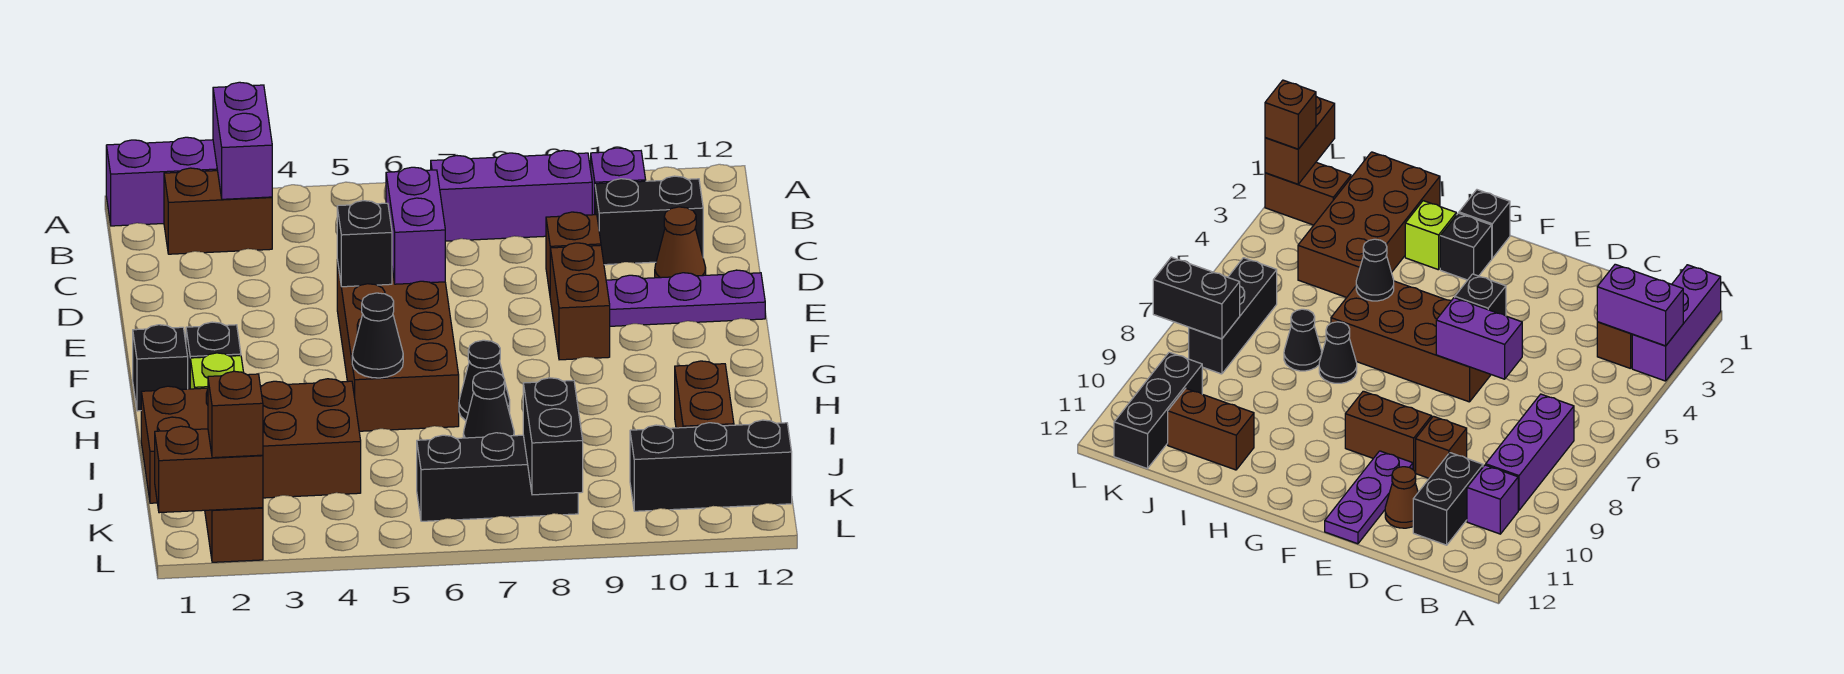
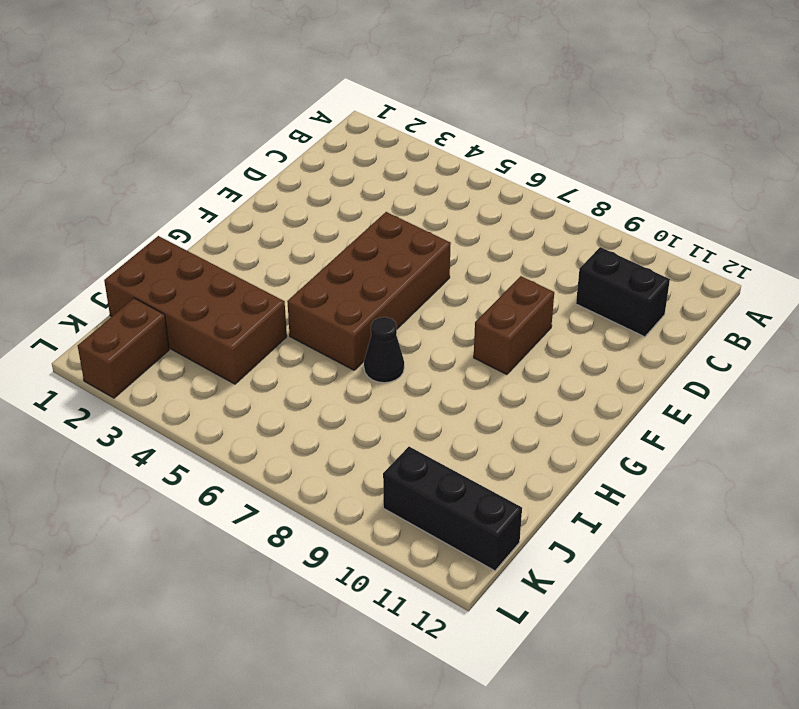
none -> purple brick A1:A3 level 1
none -> brown brick B2:B3 level 1
none -> purple brick B7:B9 level 1

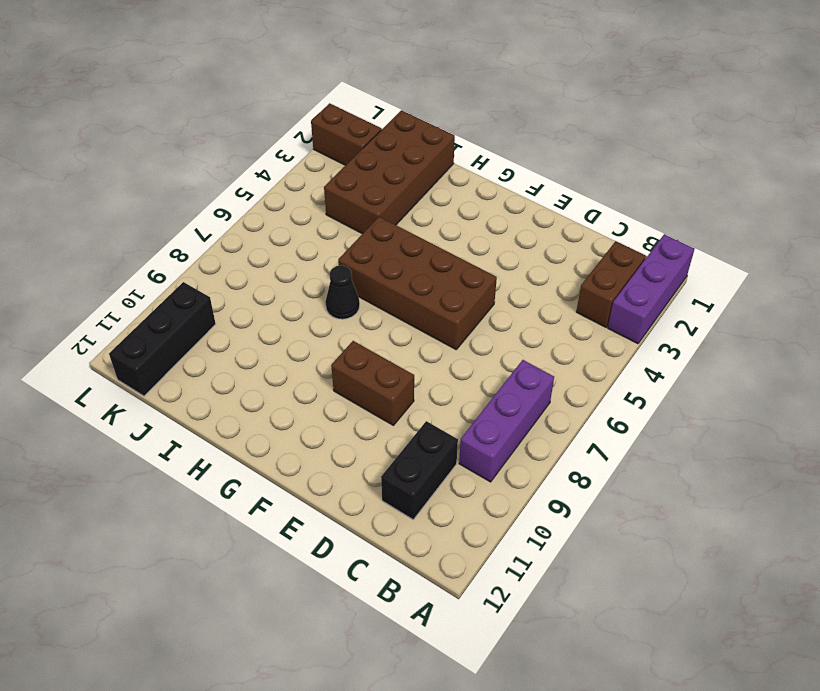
none -> purple brick B10 level 1
none -> brown brick D9 level 1
none -> brown cone D11 level 1

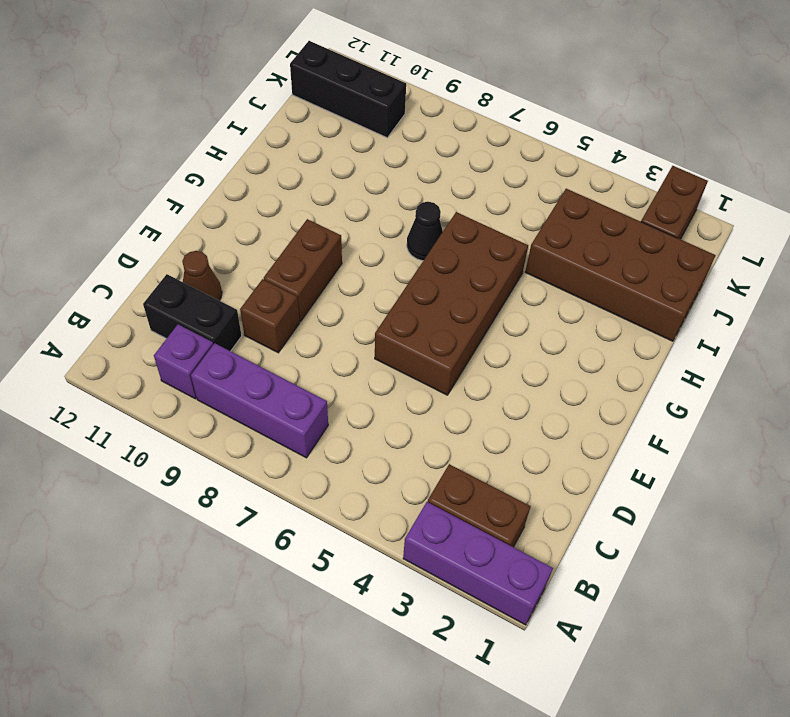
none -> purple plate E10:E12 level 1
none -> black brick G1 level 1
none -> black brick G2 level 1

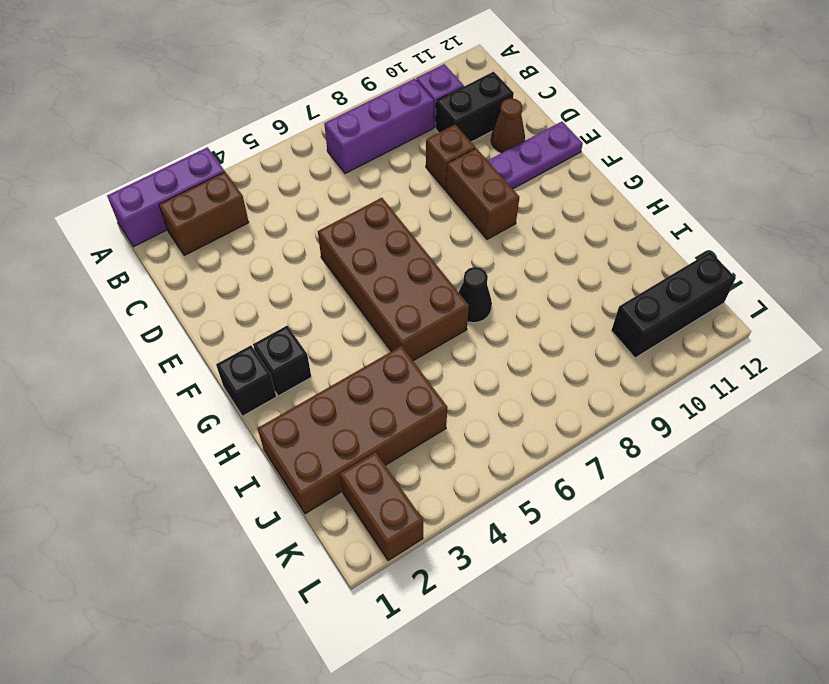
none -> lime brick H2 level 1
none -> black cone I7 level 1
none -> brown brick I11:J11 level 1

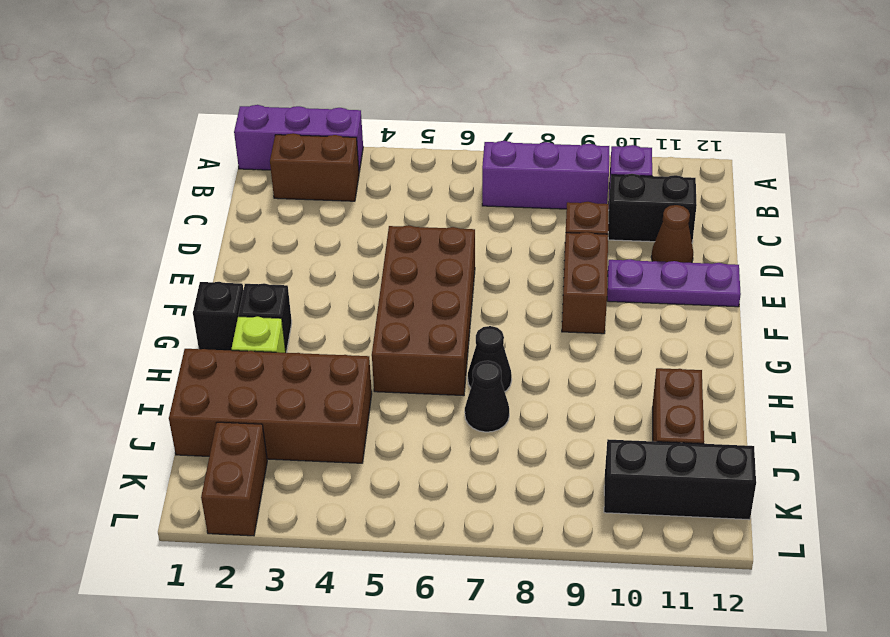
none -> black brick K6:K8 level 1
none -> purple brick A3:B3 level 2
none -> purple brick D6:E6 level 2

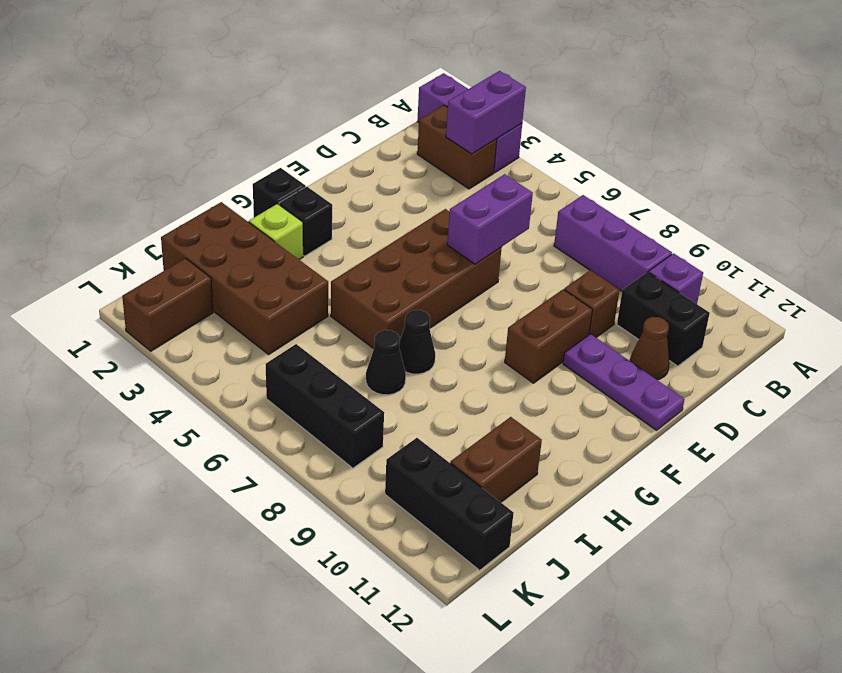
none -> black brick E5 level 2
none -> black cone H5 level 2
none -> black brick K8:L8 level 2

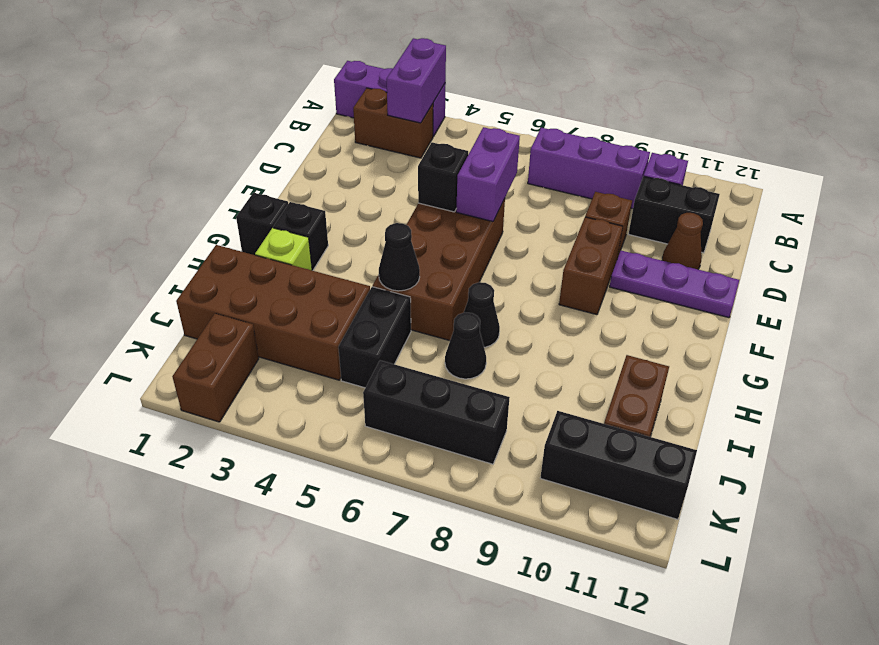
black brick I5:J5 level 1 -> black brick K8:L8 level 2
none -> brown brick L1:L2 level 2
none -> brown brick L2 level 3

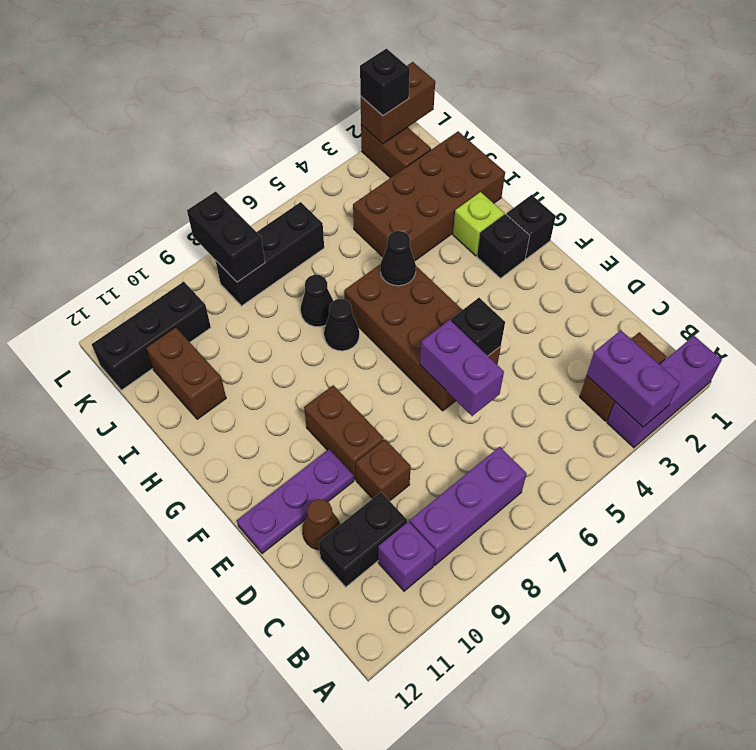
black brick L2 level 3 -> brown brick L2 level 3

